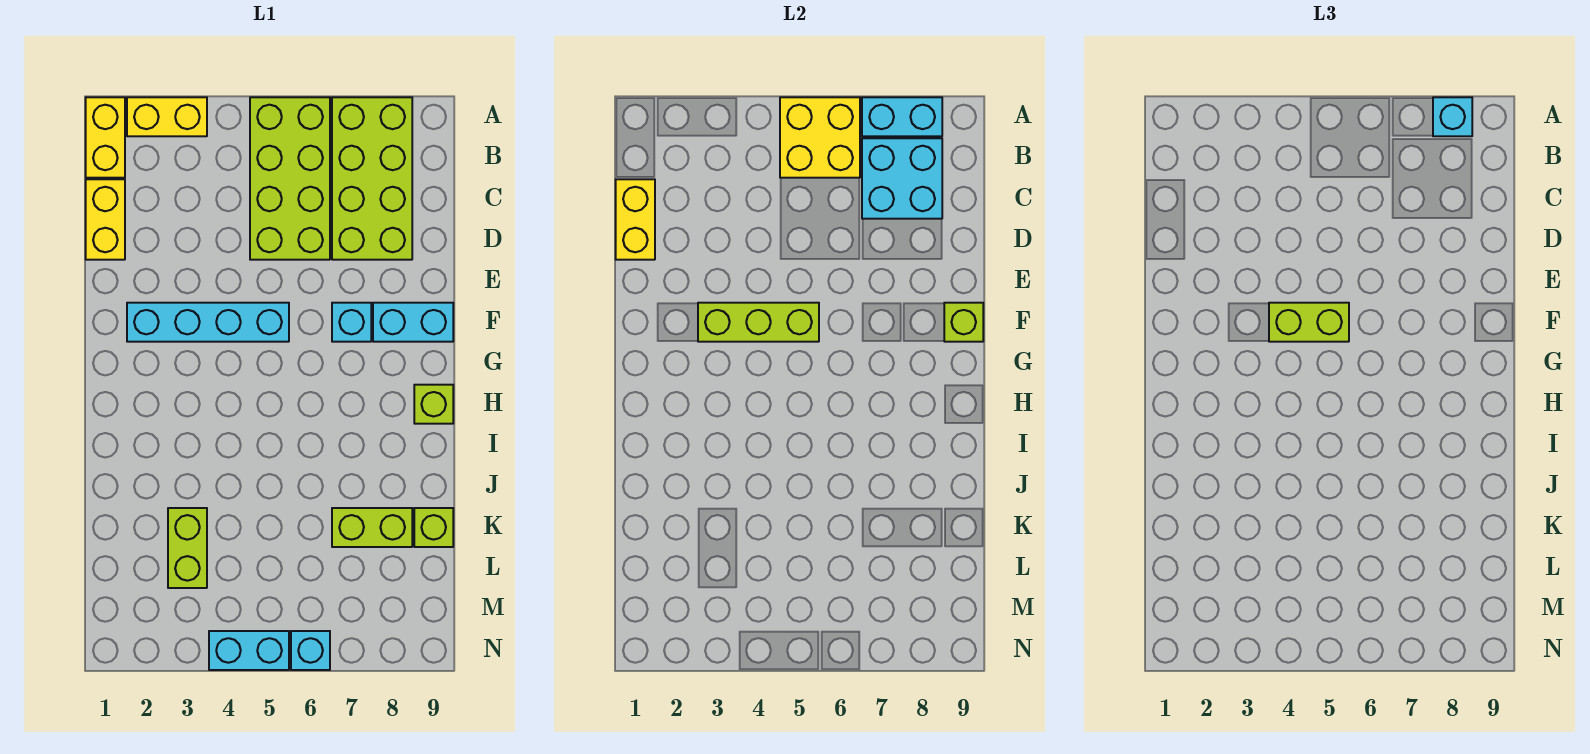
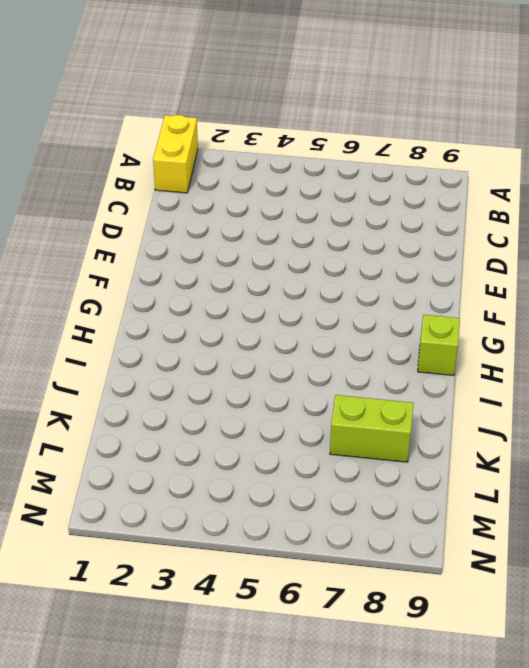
none -> yellow brick A2:A3 level 1
none -> lime brick A5:D6 level 1
none -> lime brick A7:D8 level 1

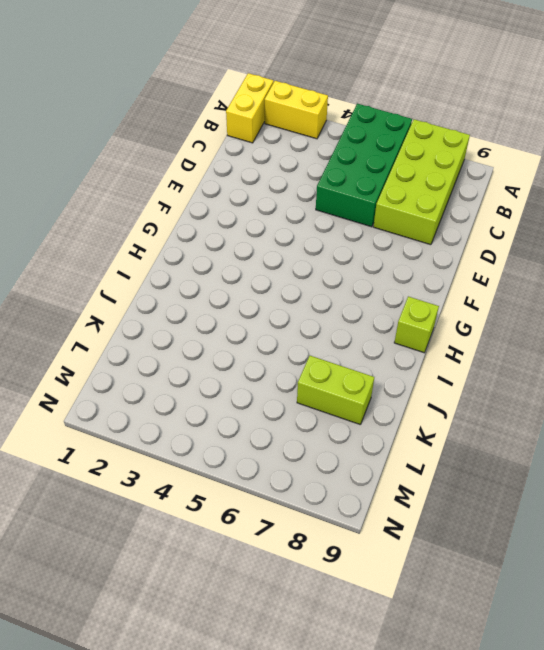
green brick A5:D6 level 1 -> lime brick A5:D6 level 1
none -> yellow brick C1:D1 level 1
none -> cyan brick F2:F5 level 1
none -> cyan brick F7 level 1

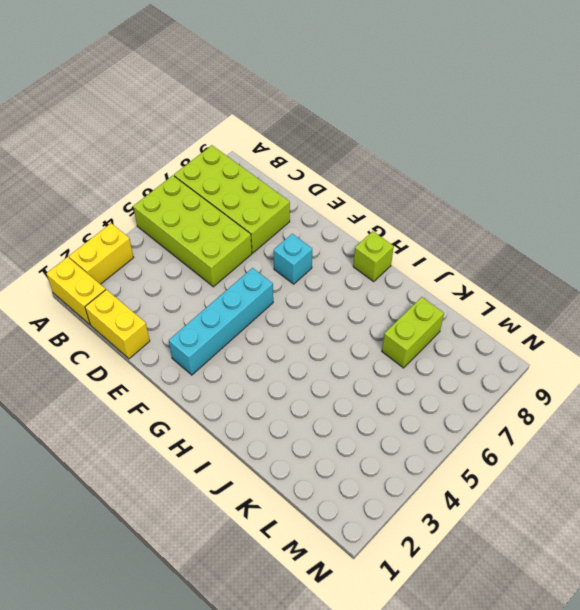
none -> cyan brick F8:F9 level 1
none -> lime brick K3:L3 level 1
none -> lime brick K9 level 1

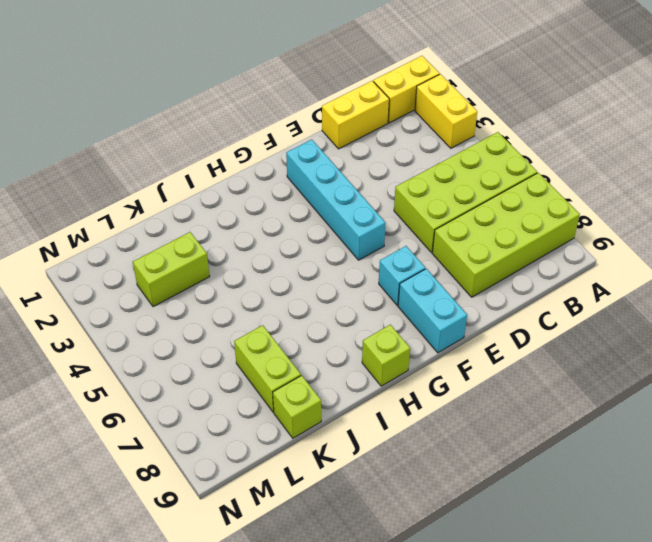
none -> cyan brick N4:N5 level 1
none -> cyan brick N6 level 1
none -> yellow brick A5:B6 level 2

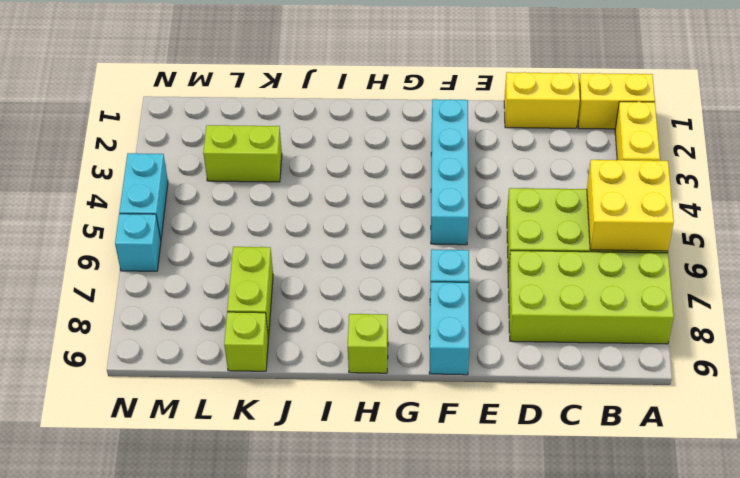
none -> cyan brick A7:A8 level 2
none -> cyan brick B7:C8 level 2
none -> yellow brick C1:D1 level 2

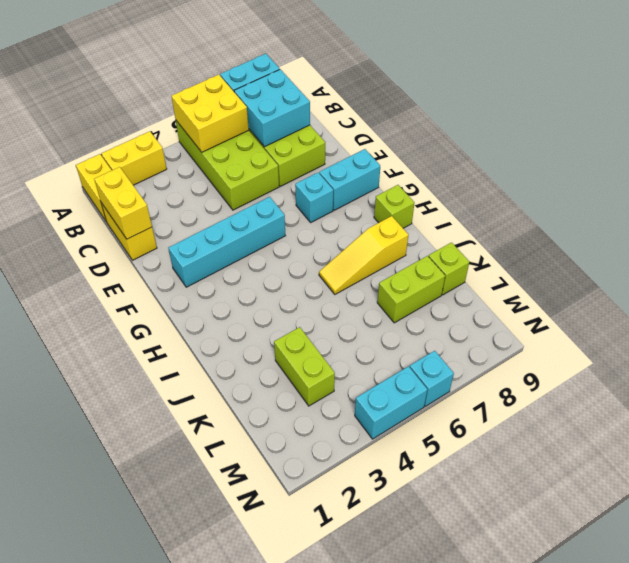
yellow slope I6:I8 level 1 top 8 -> none
none -> lime brick F3:F5 level 2
none -> lime brick F9 level 2
none -> cyan brick A8 level 3

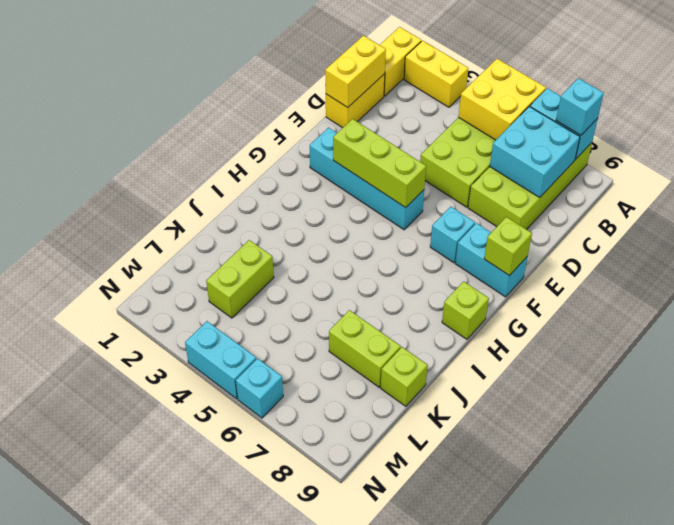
none -> lime brick F4:F5 level 3

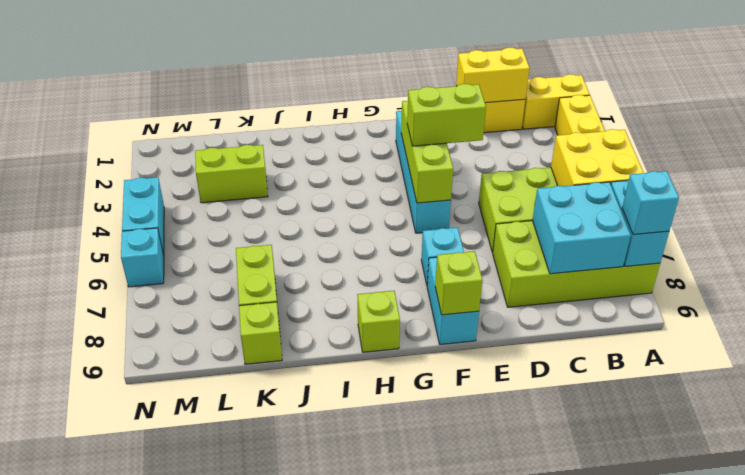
lime brick E4:F4 level 3 -> lime brick F4:F5 level 3

